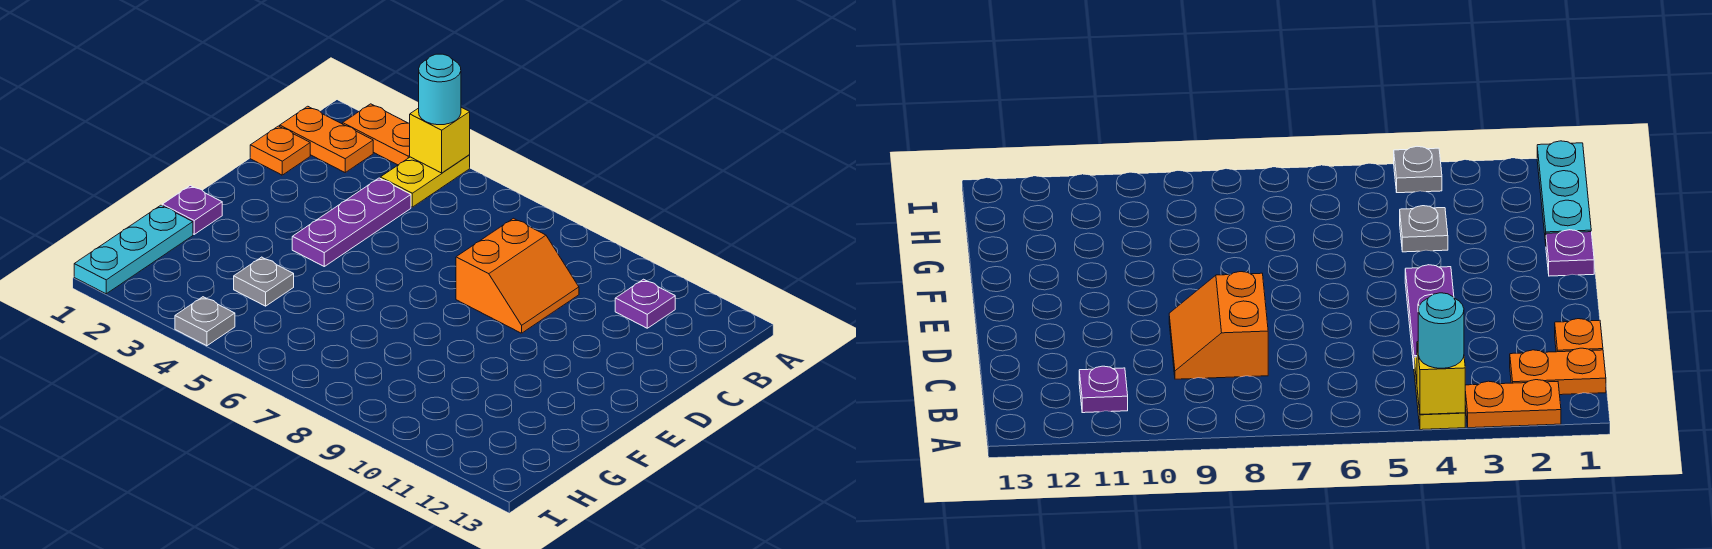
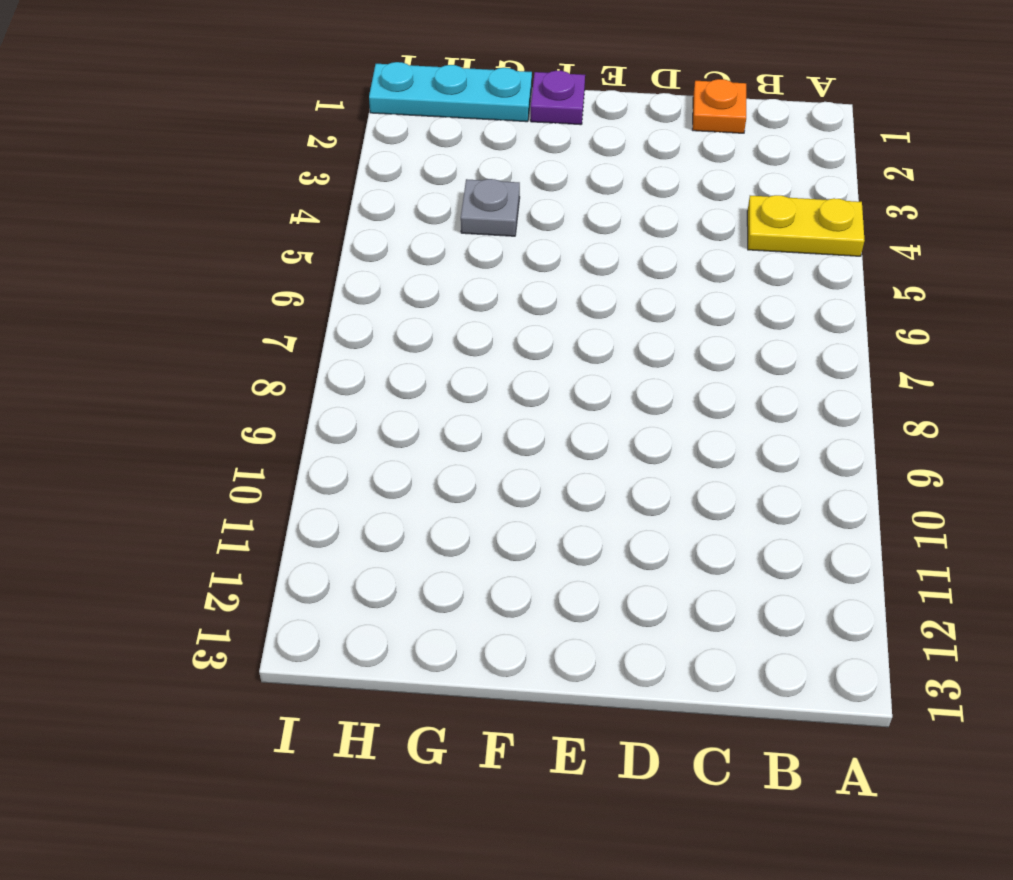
none -> orange plate A2:A3 level 1
none -> orange plate B1:B2 level 1
none -> purple plate B11 level 1

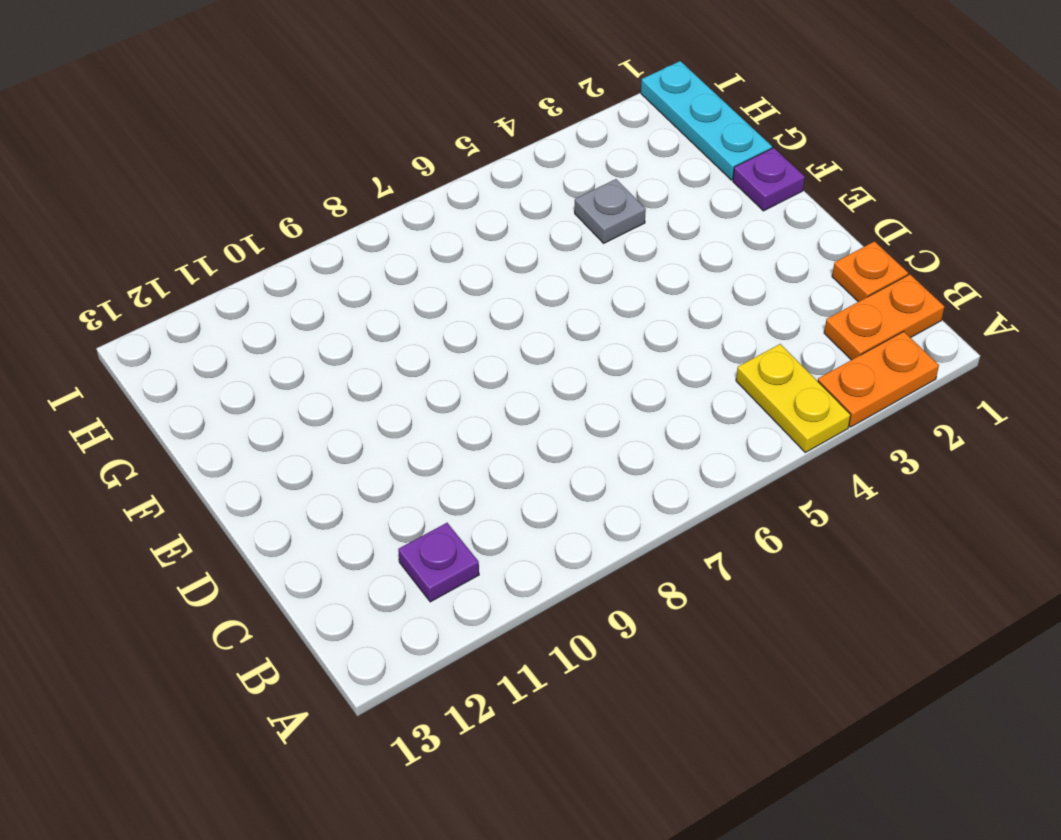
none -> purple plate C4:E4 level 1
none -> orange slope C8:D9 level 1 top 8
none -> grey plate I4 level 1

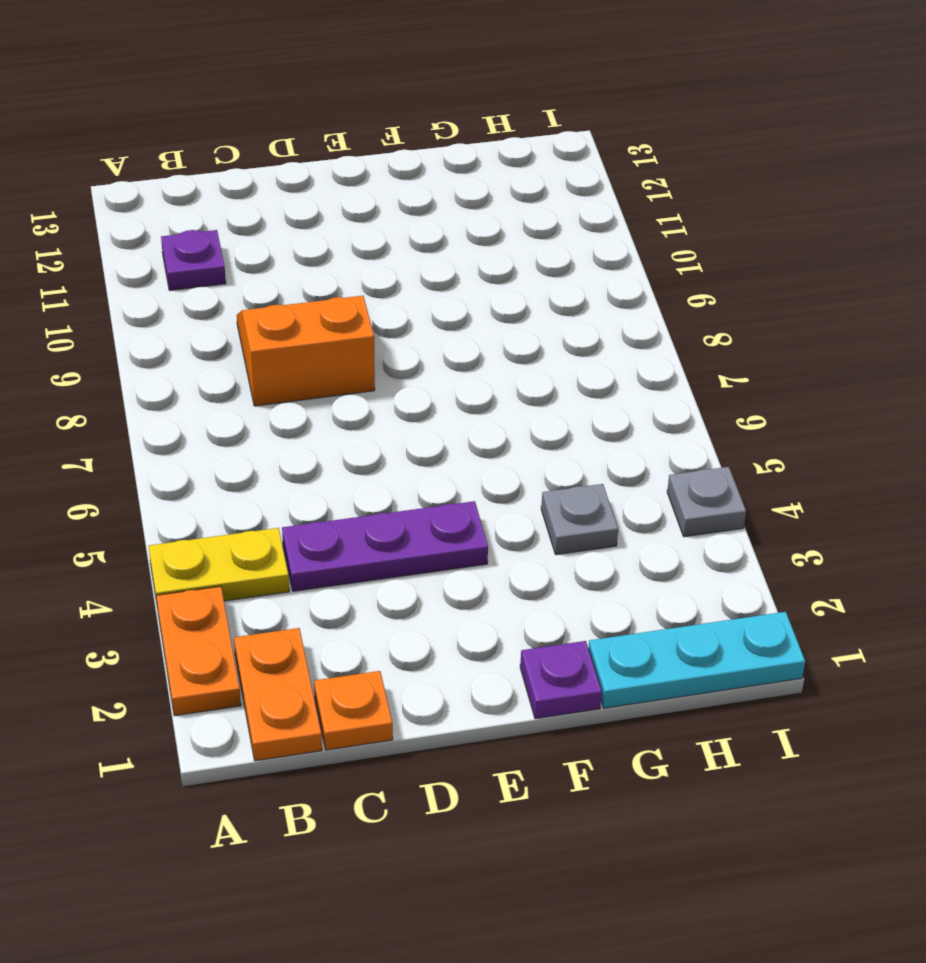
none -> yellow brick A4 level 2
none -> cyan round brick A4 level 3

